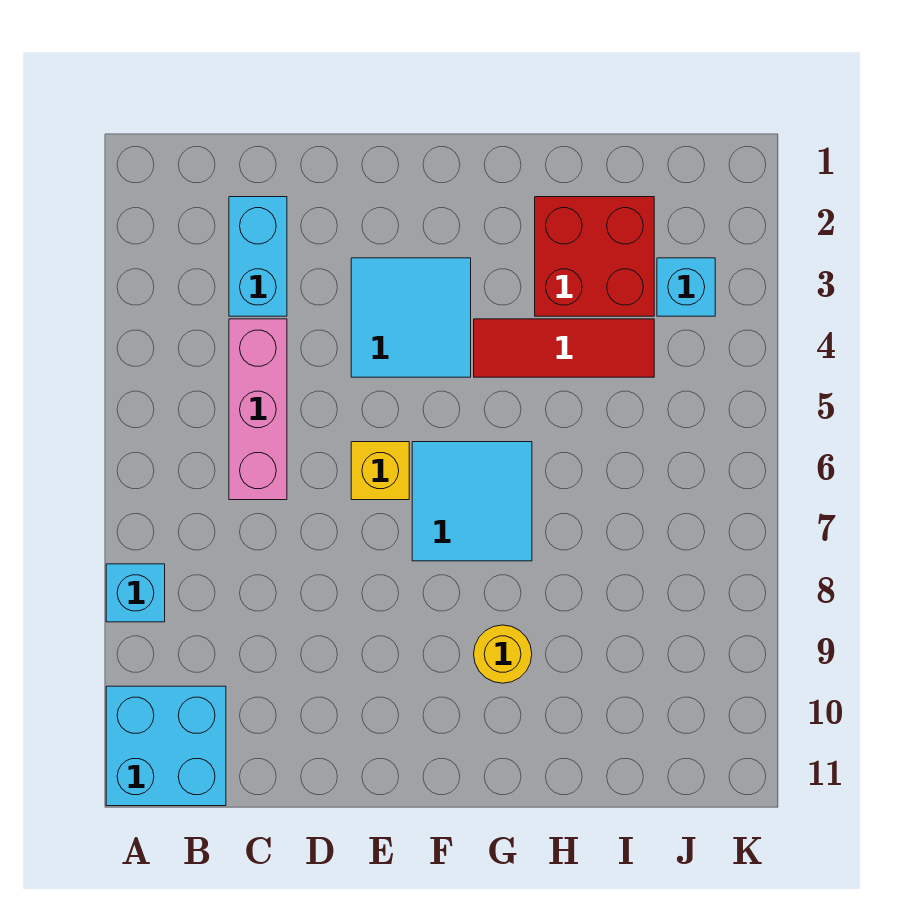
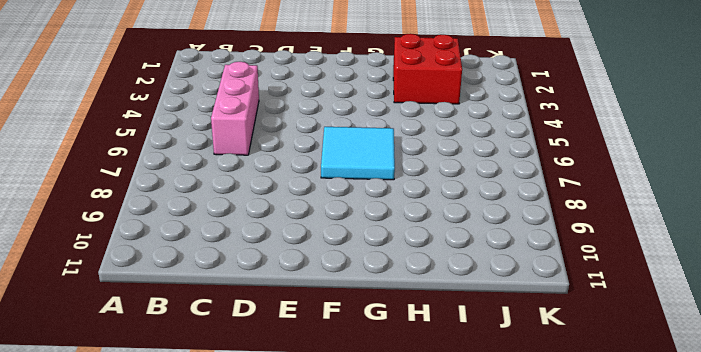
none -> cyan brick A8 level 1
none -> cyan brick A10:B11 level 1

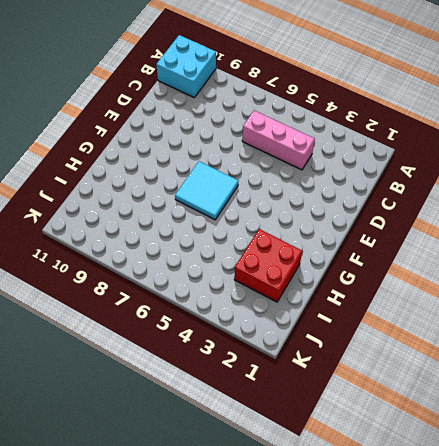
none -> cyan brick A8 level 1
none -> cyan brick C2:C3 level 1

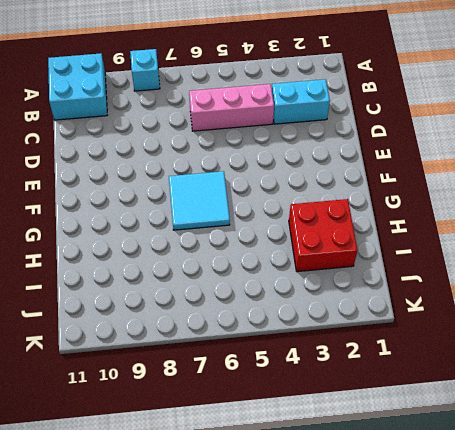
none -> cyan tile E3:F4 level 1
none -> yellow brick E6 level 1

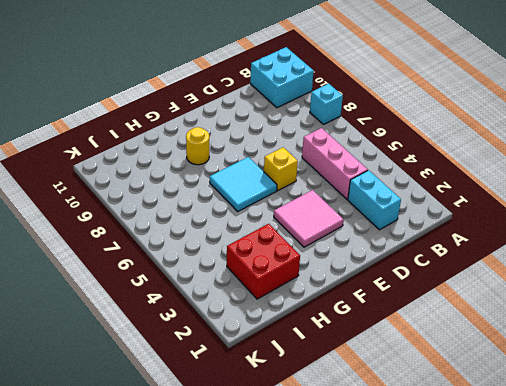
pink tile E3:F4 level 1 -> cyan tile E3:F4 level 1
none -> red tile G4:I4 level 1
none -> cyan brick J3 level 1

